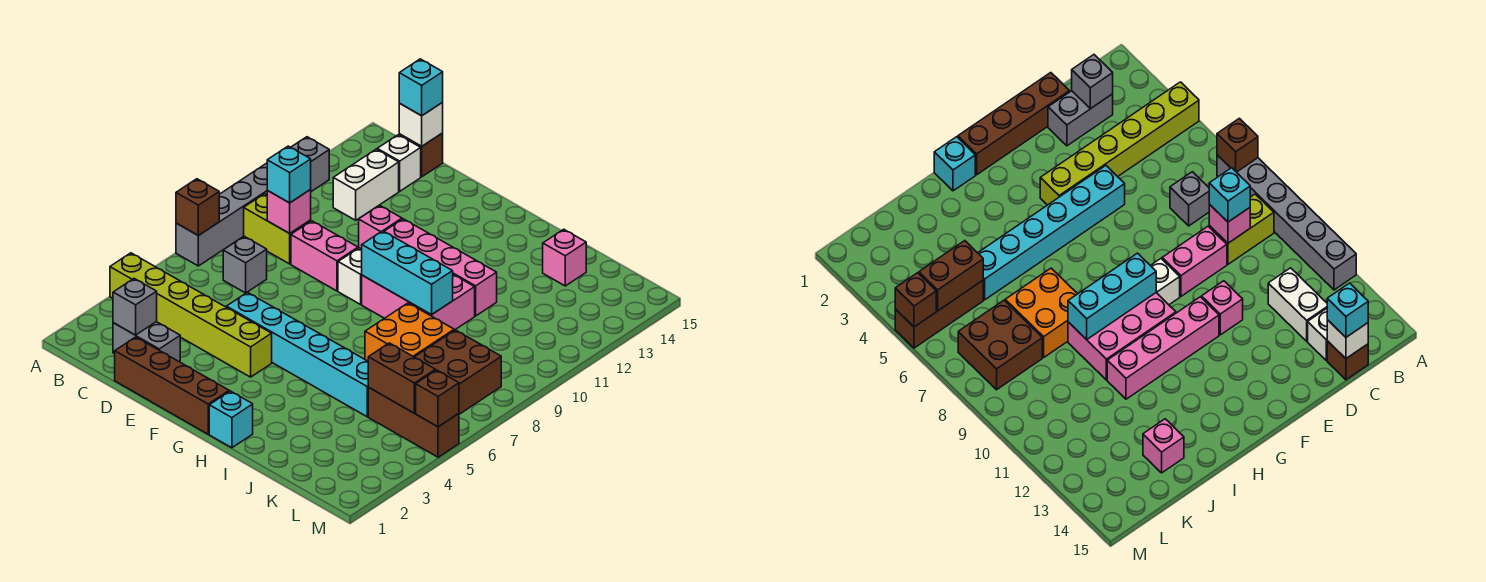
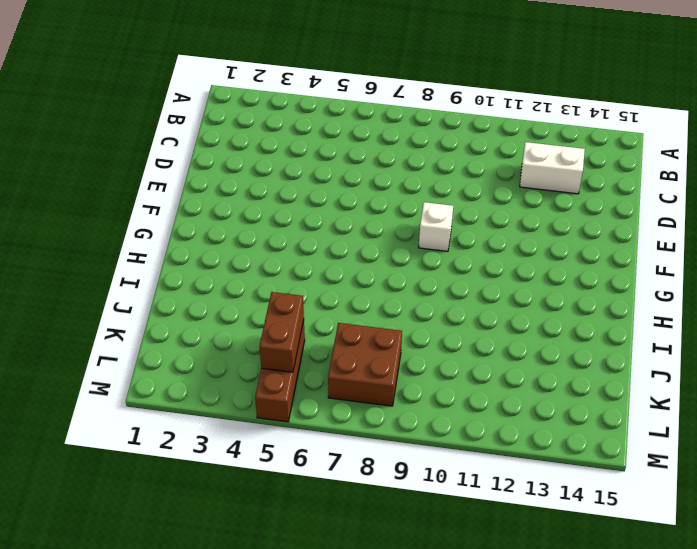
none -> lime brick A4:F4 level 1
none -> grey brick A7:A12 level 1
none -> lime brick B9:C9 level 1

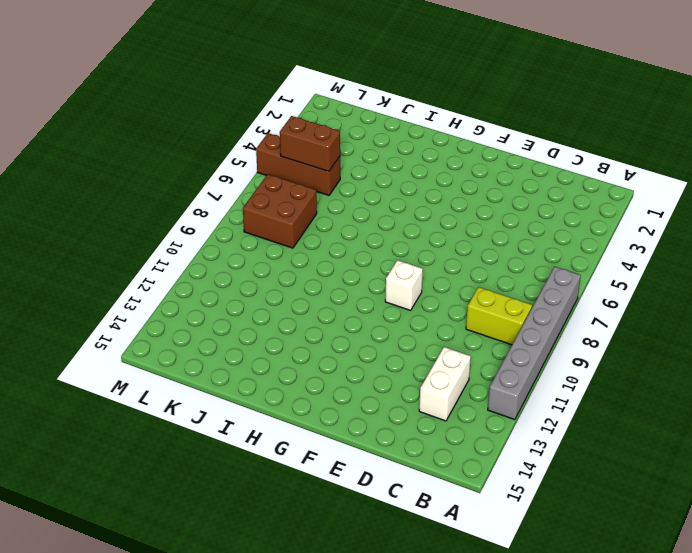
none -> lime brick A4:F4 level 1
none -> grey brick C2:D2 level 1
none -> grey brick C7 level 1

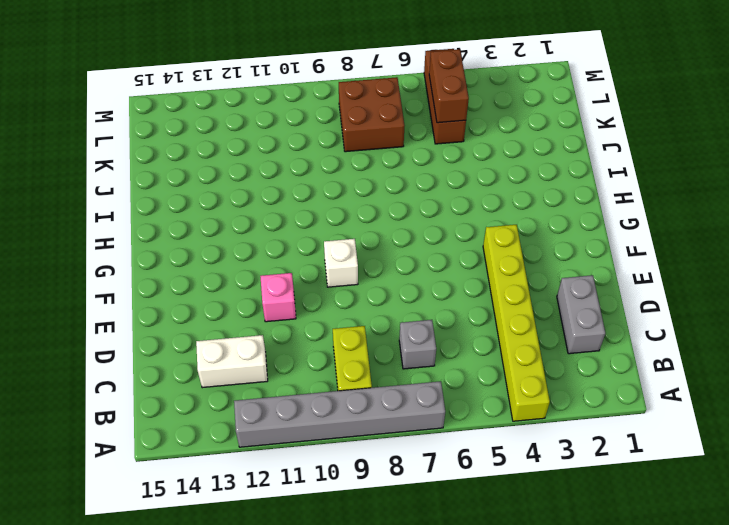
none -> white brick C14 level 1
none -> brown brick C15 level 1
none -> brown brick D1:G1 level 1

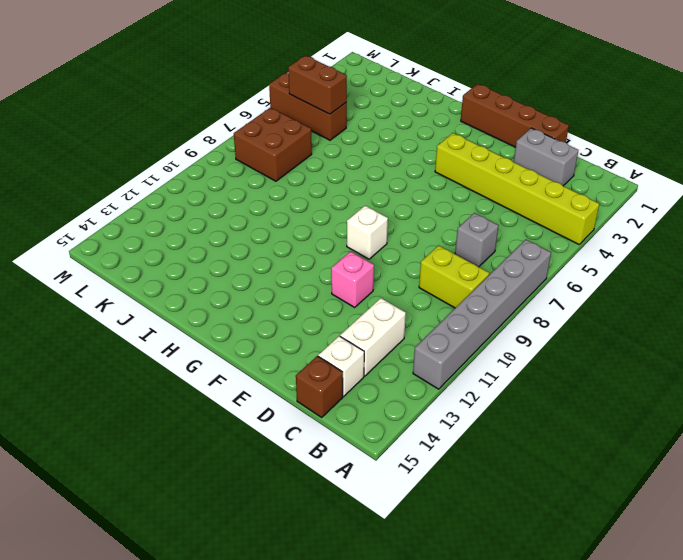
none -> pink brick D9:E9 level 1
none -> cyan brick E5:J5 level 1
none -> pink brick F11:I11 level 1

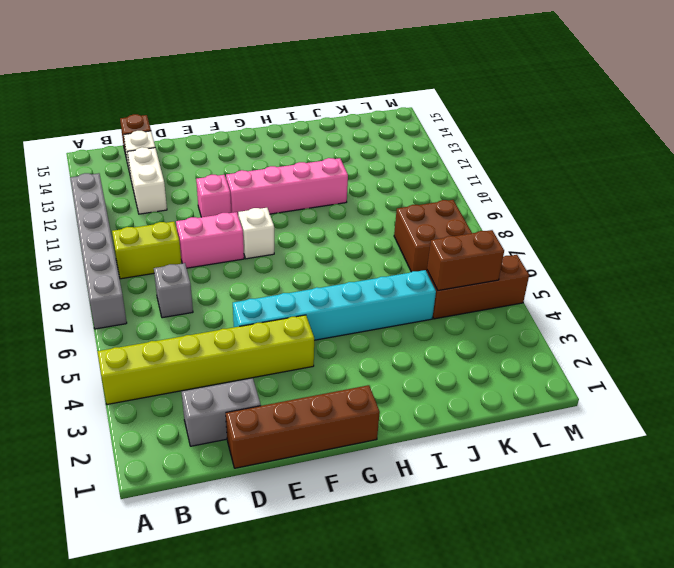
none -> pink brick G9:I10 level 1
none -> cyan brick H1 level 1
none -> orange brick I7:J8 level 1

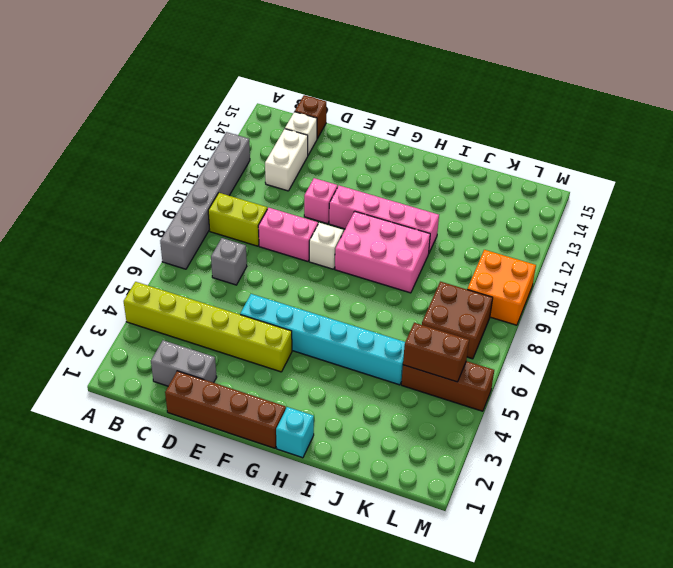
orange brick L9:M10 level 1 -> orange brick I7:J8 level 1
none -> pink brick J14 level 1
none -> brown brick A7 level 2
none -> grey brick C2 level 2

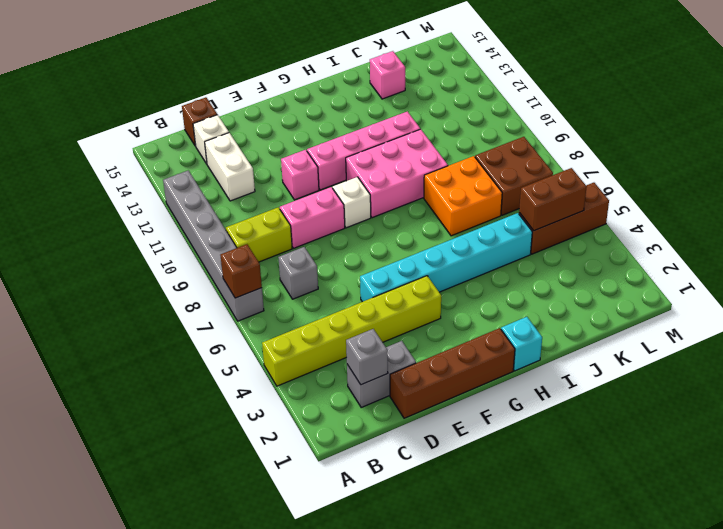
none -> pink brick C9 level 2
none -> white brick C15 level 2
none -> cyan brick G9:I9 level 2

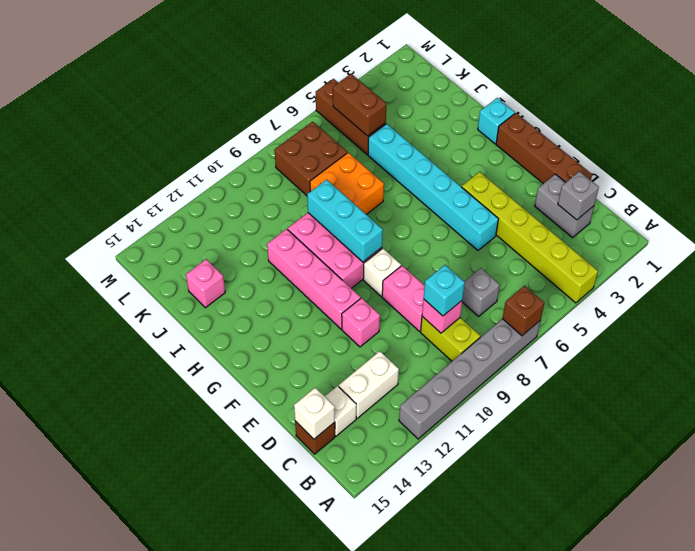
none -> brown brick M5 level 2
none -> cyan brick C15 level 3

